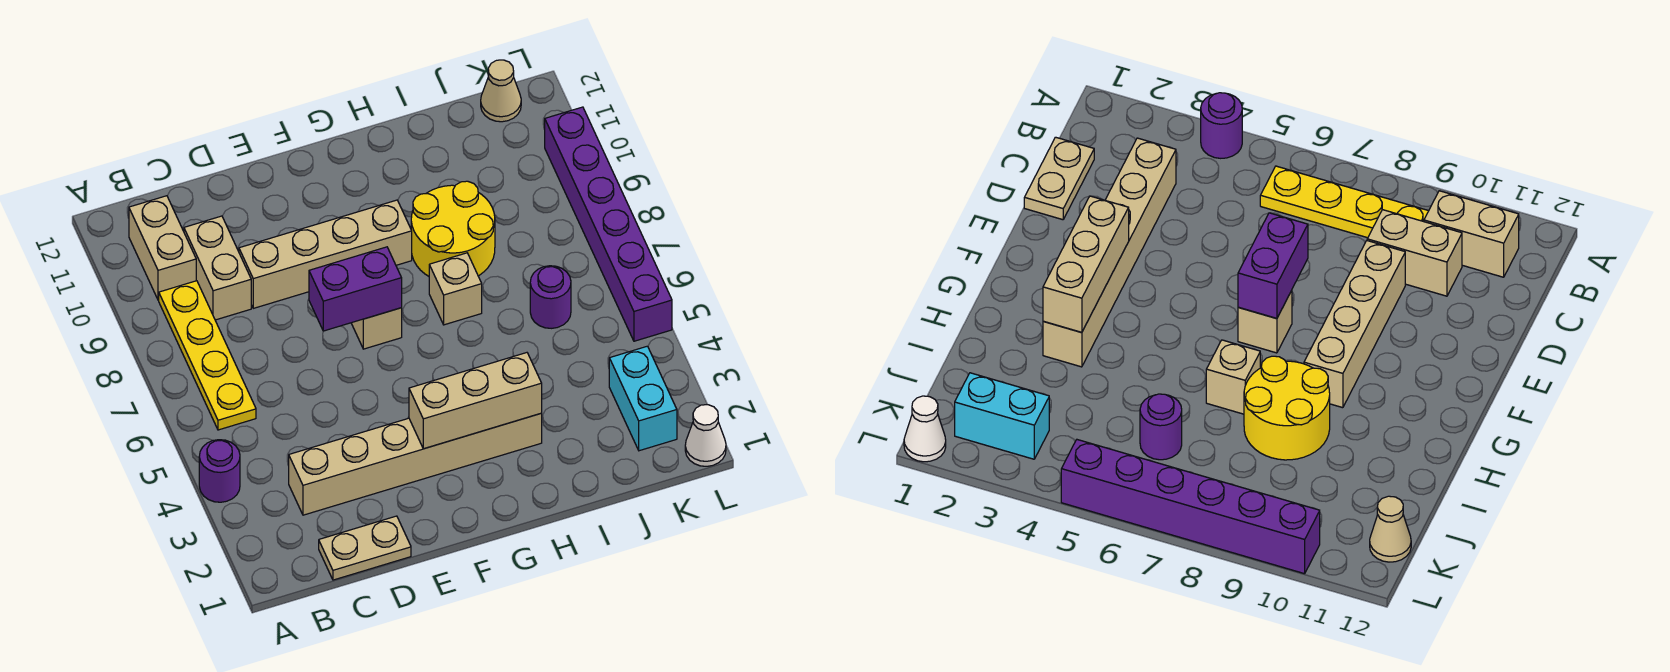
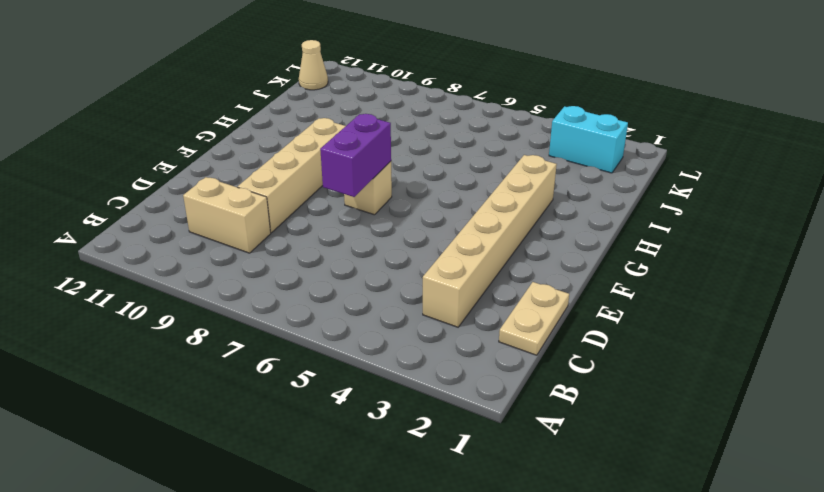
none -> purple round brick A4 level 1
none -> yellow plate B6:B9 level 1
none -> tan brick B10:B11 level 1

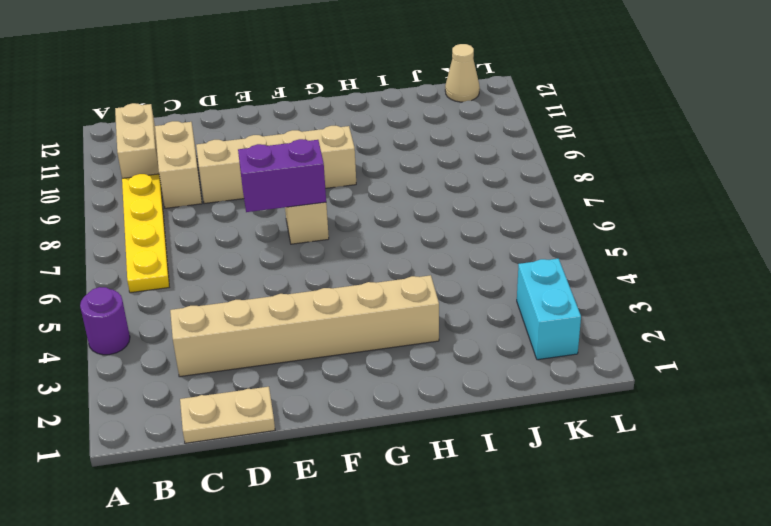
none -> tan brick H7 level 1
none -> yellow round brick H8:I9 level 1
none -> purple round brick J6 level 1

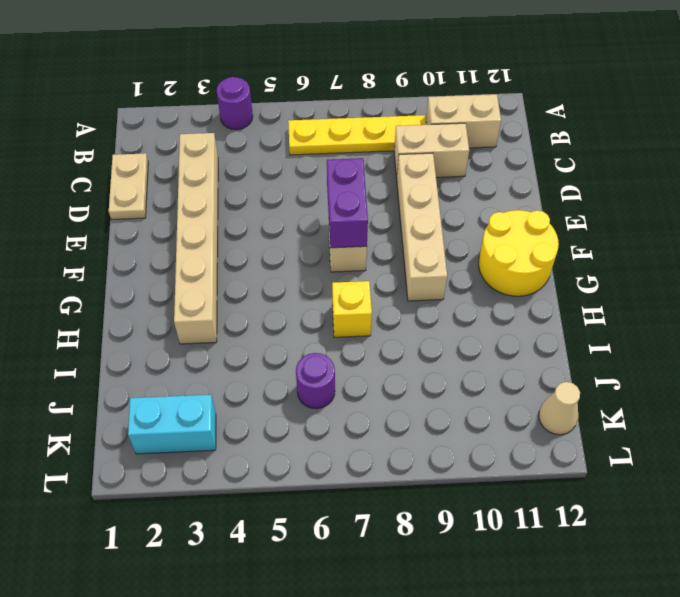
yellow round brick F11:G12 level 1 -> yellow round brick H8:I9 level 1
yellow brick H7 level 1 -> tan brick H7 level 1
none -> white cone L1 level 1
none -> purple brick L5:L10 level 1
none -> tan brick F3:H3 level 2

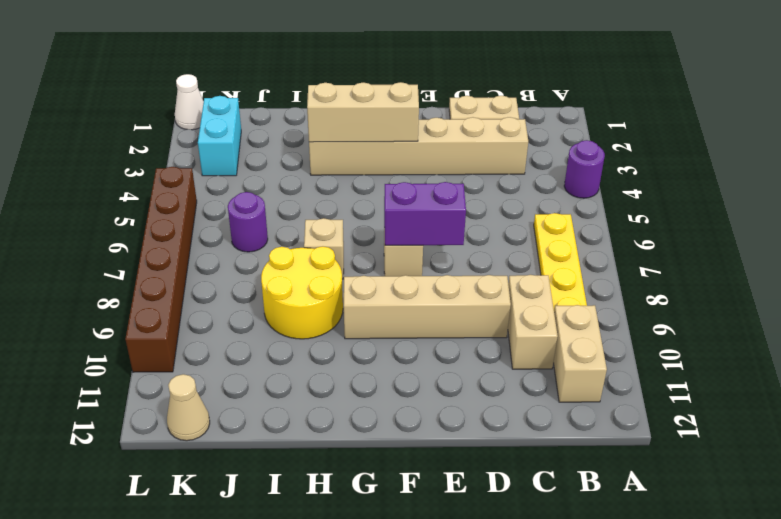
brown brick L5:L10 level 1 -> purple brick L5:L10 level 1

